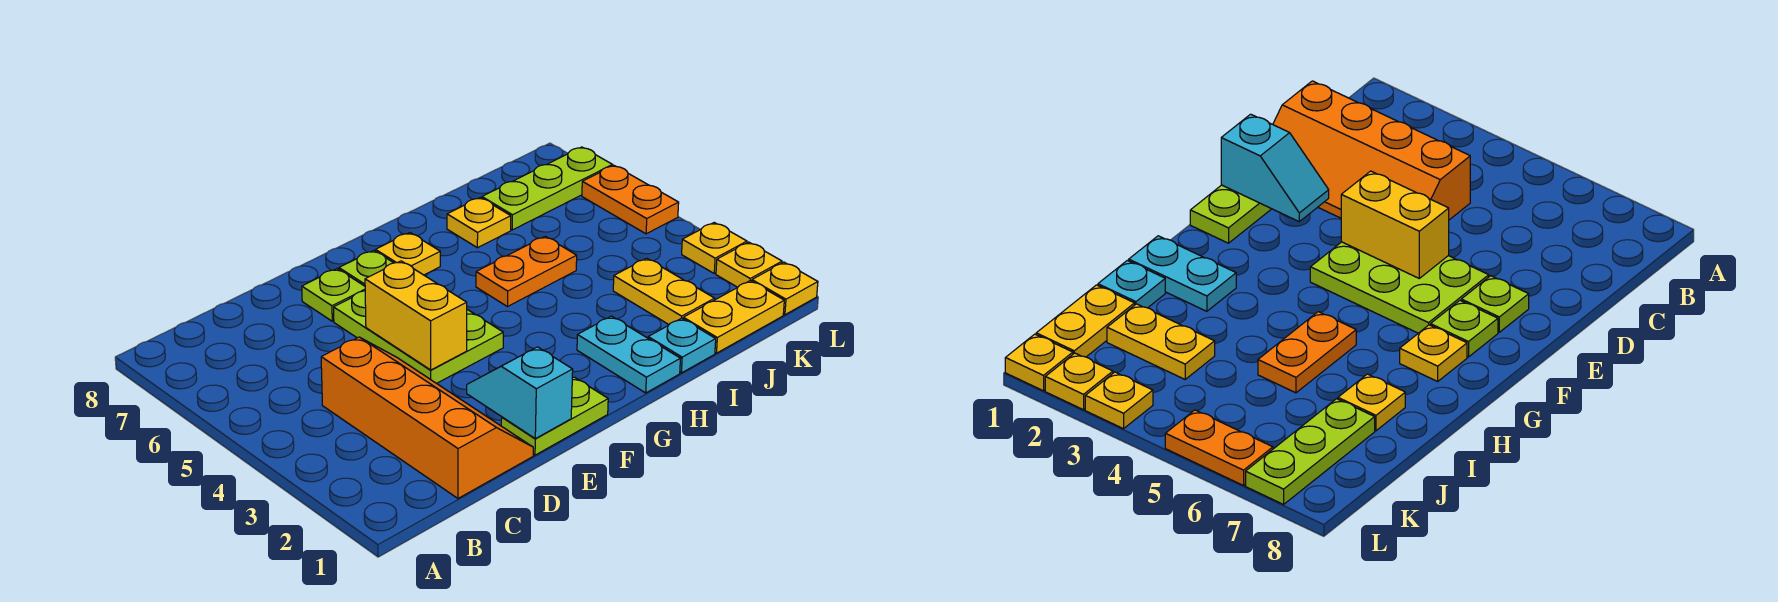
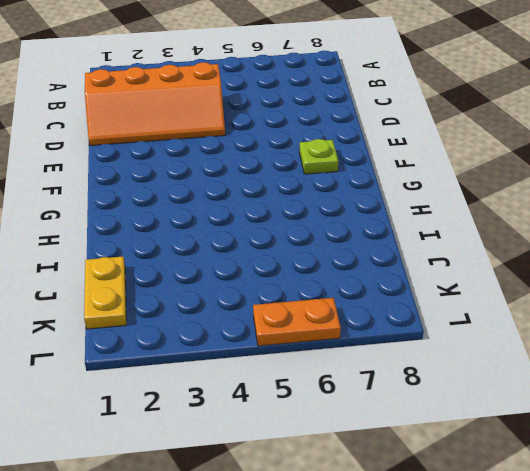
none -> lime plate E1:F1 level 1
none -> lime plate E4:F6 level 1
none -> lime plate E7 level 1

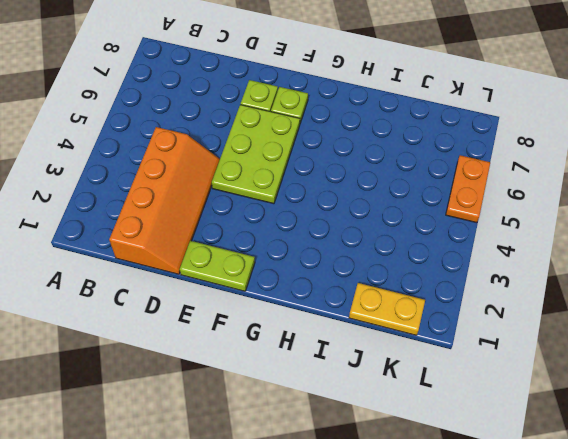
none -> yellow plate G7 level 1
none -> cyan plate H1:H2 level 1
none -> orange plate H5:I5 level 1

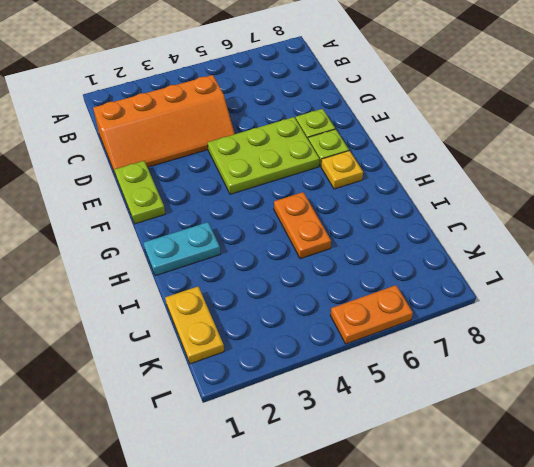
none -> cyan plate I1 level 1
none -> yellow plate I7 level 1
none -> yellow plate J2:J3 level 1

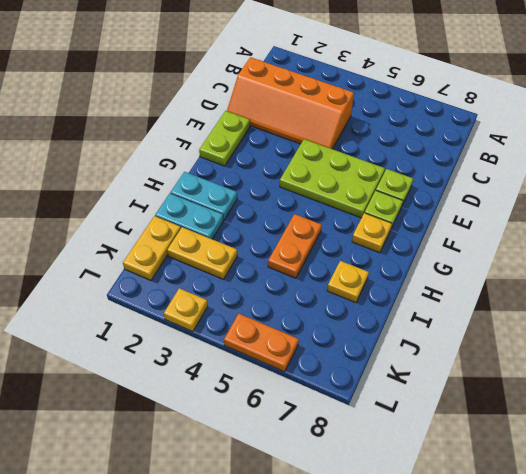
cyan plate I1:I2 level 1 -> cyan plate I1 level 1
none -> lime plate J7:L7 level 1
none -> yellow plate L1 level 1
none -> yellow plate L2 level 1

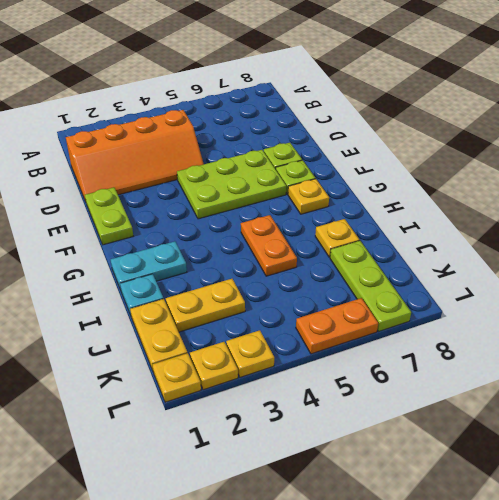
none -> cyan slope E1:E2 level 2 top 1
none -> yellow brick E4:E5 level 2

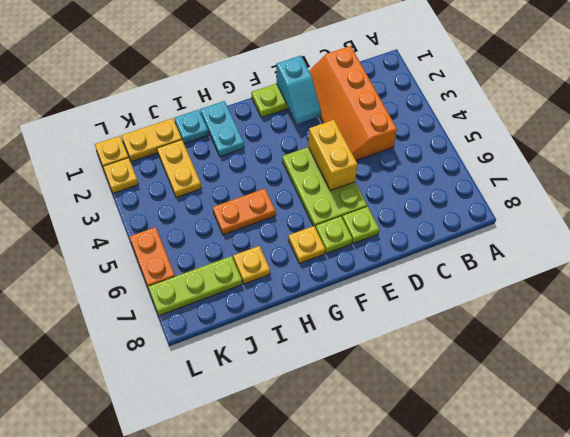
none -> yellow plate L3 level 1

